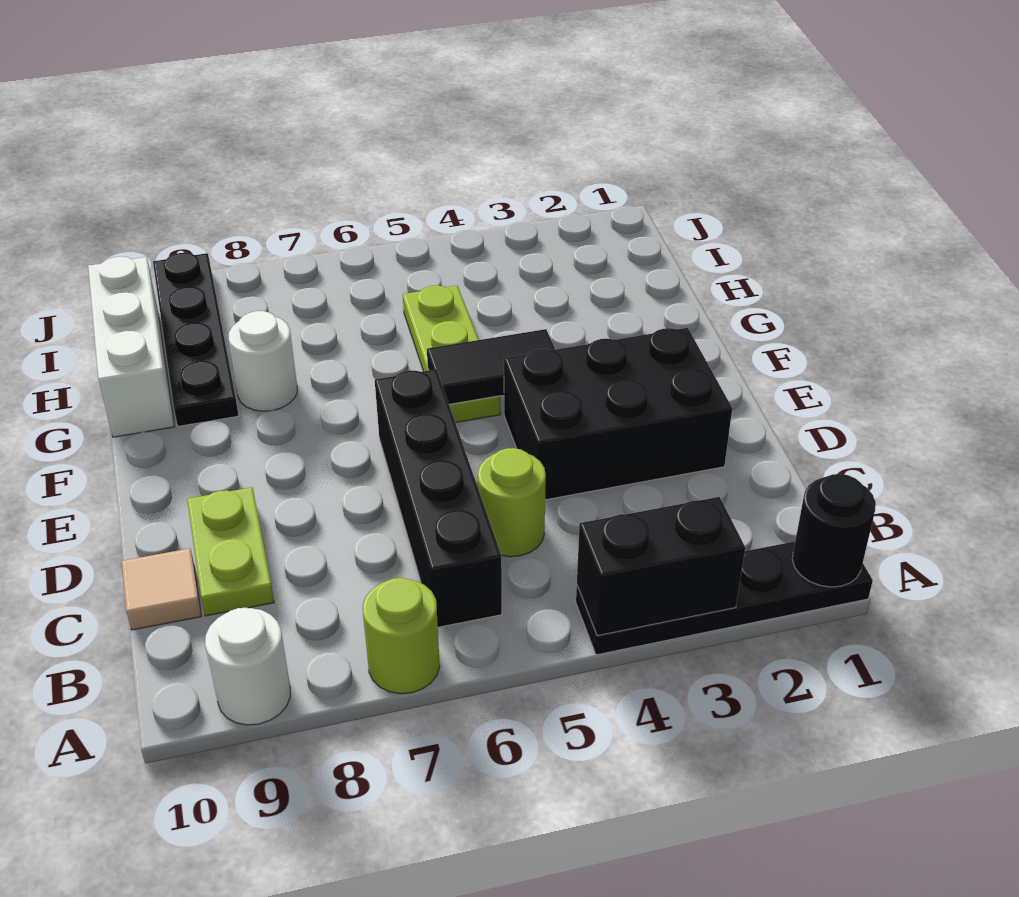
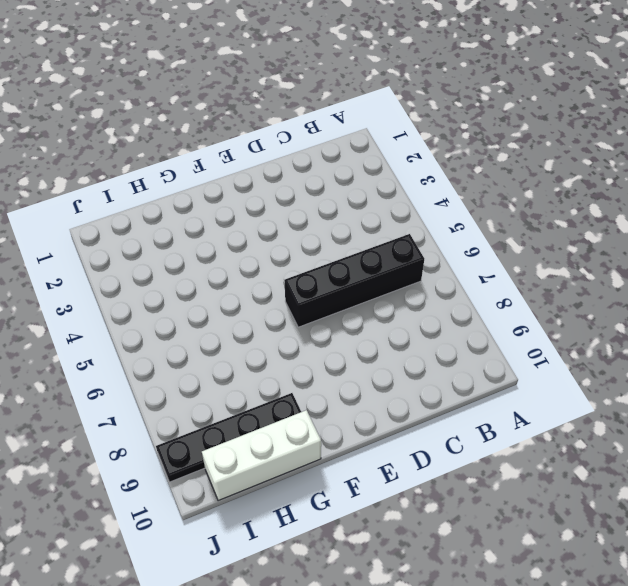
none -> black plate A1:A4 level 1
none -> lime round brick A7 level 1
none -> white round brick A9 level 1

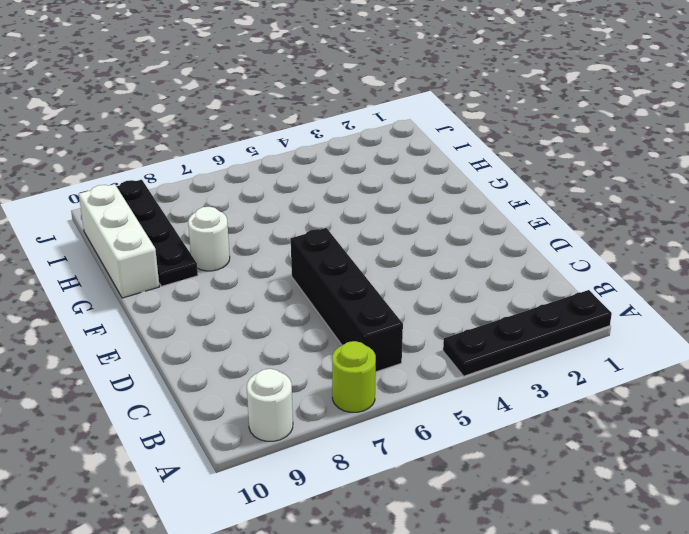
none -> lime round brick C5 level 1
none -> lime plate C9:D9 level 1
none -> tan tile C10 level 1

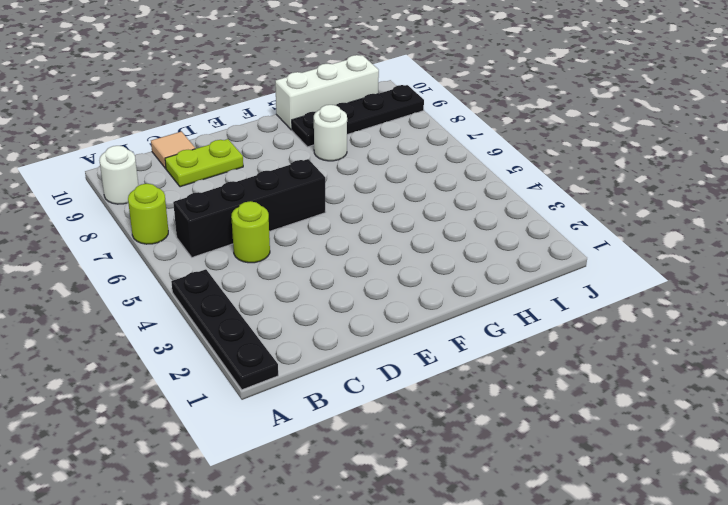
none -> black brick D2:E4 level 1
none -> lime plate F5:H5 level 1
none -> black round brick A1 level 2

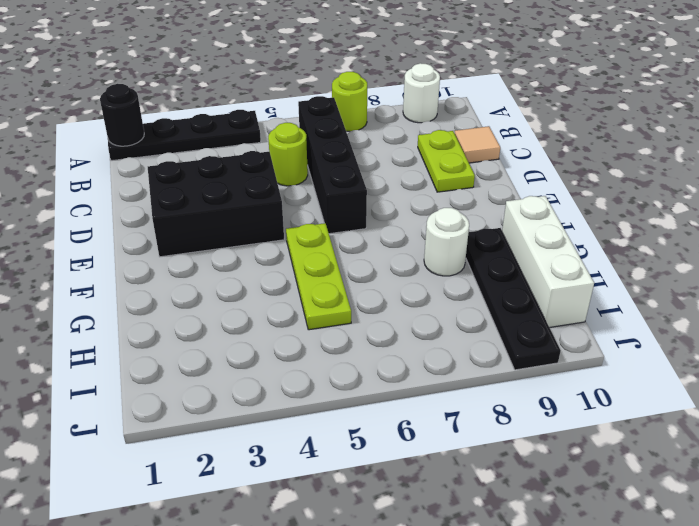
none -> black brick A3:A4 level 2
none -> black tile F4:F5 level 2

